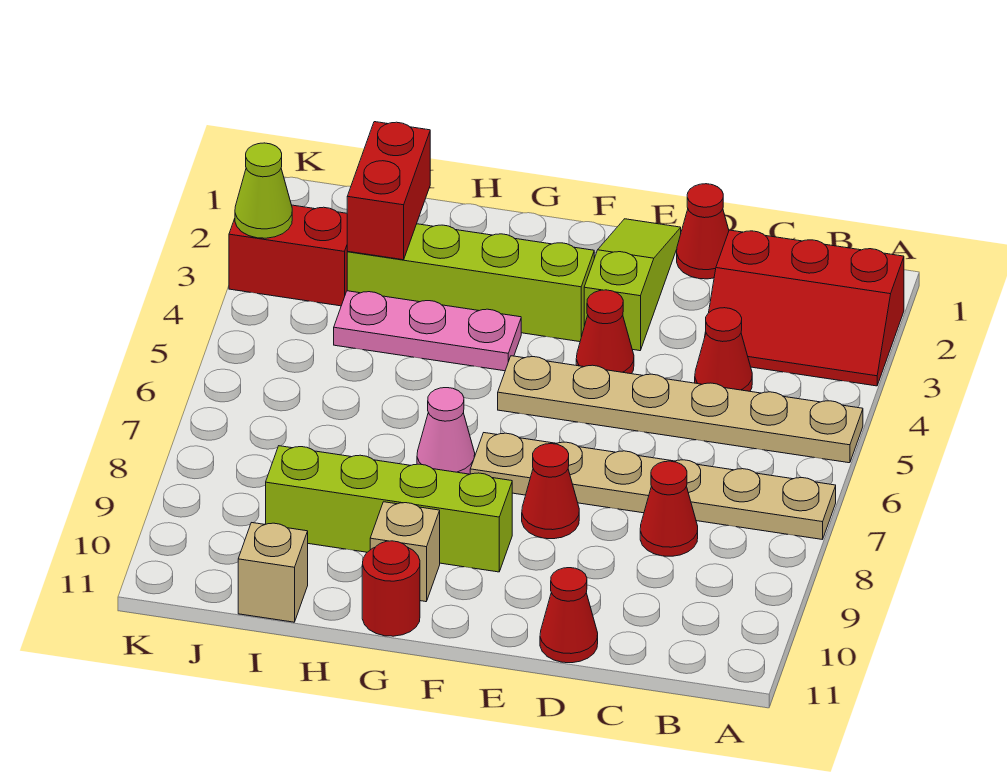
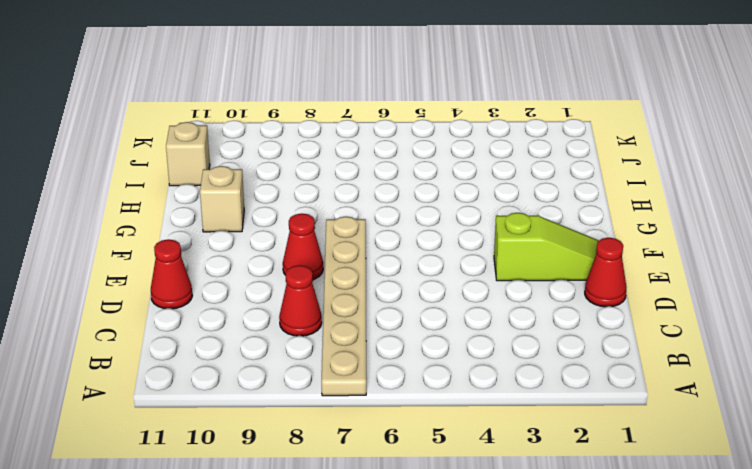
none -> red slope A2:C3 level 1 top 2
none -> tan plate A5:F5 level 1
none -> red cone C4 level 1

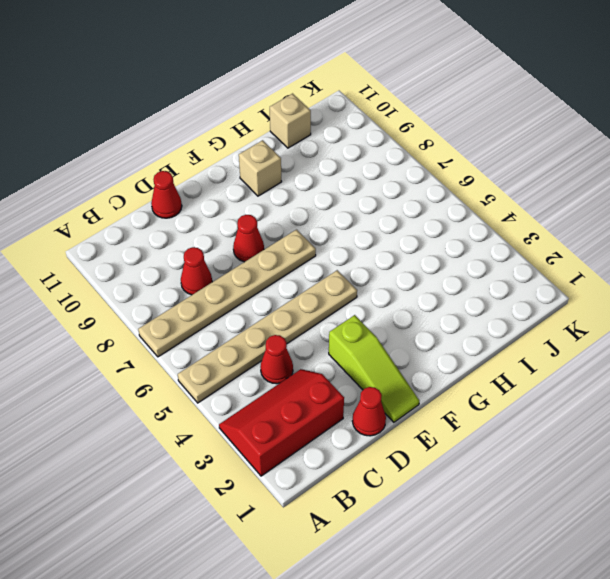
none -> red cone E4 level 1
none -> lime brick F3:I3 level 1
none -> lime brick F9:I9 level 1

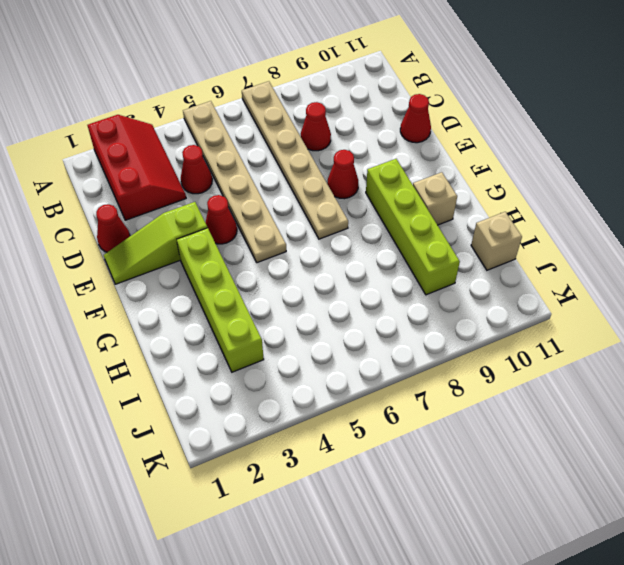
none -> pink plate G4:I4 level 1
none -> pink cone G7 level 1
none -> red round brick G11 level 1

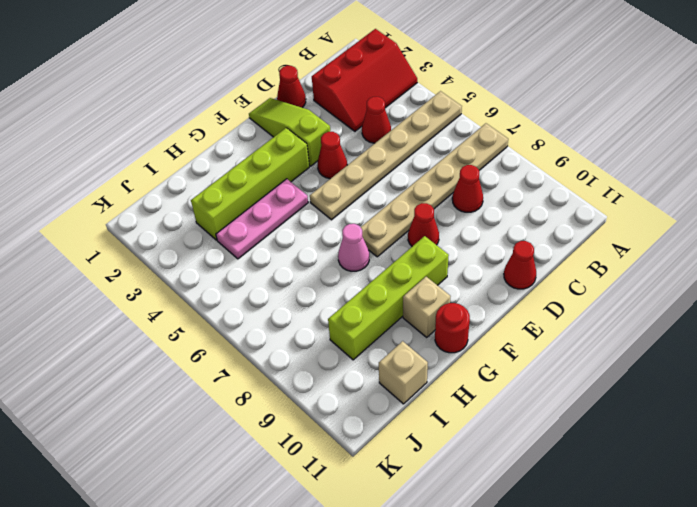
none -> red brick J3:K3 level 1
none -> red brick I2:I3 level 2
none -> lime cone K3 level 2

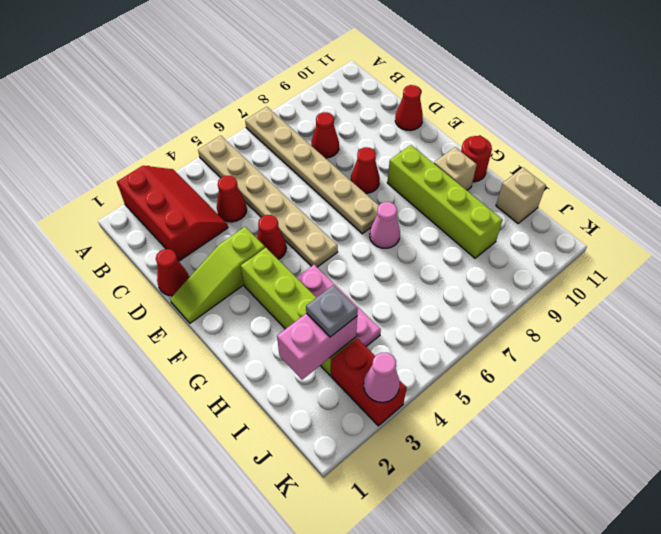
pink brick I2:I3 level 2 -> red brick I2:I3 level 2
grey plate I3 level 3 -> none
pink cone K3 level 2 -> lime cone K3 level 2

